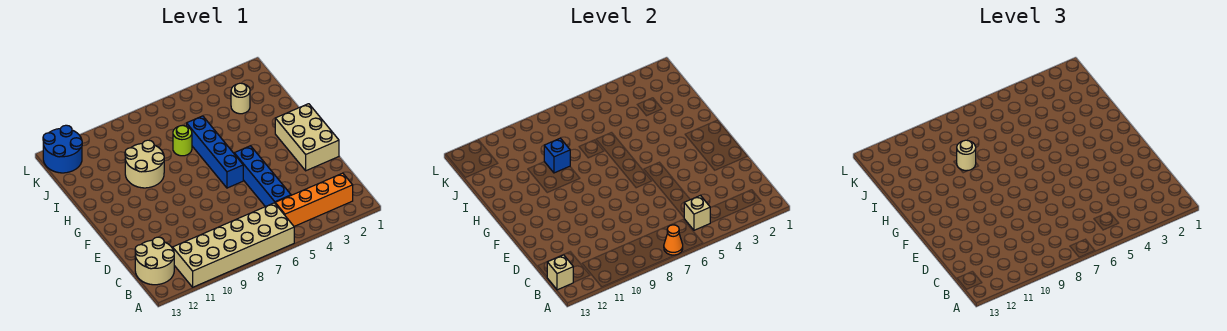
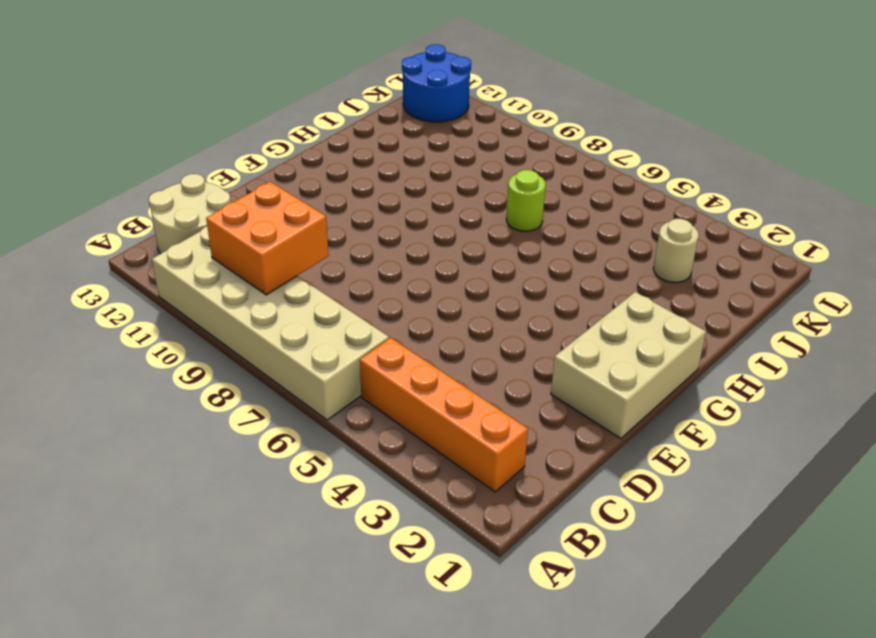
orange brick B9:C10 level 2 -> none
none -> blue brick C5:F5 level 1
none -> blue brick F6:I6 level 1
none -> tan round brick H9:I10 level 1

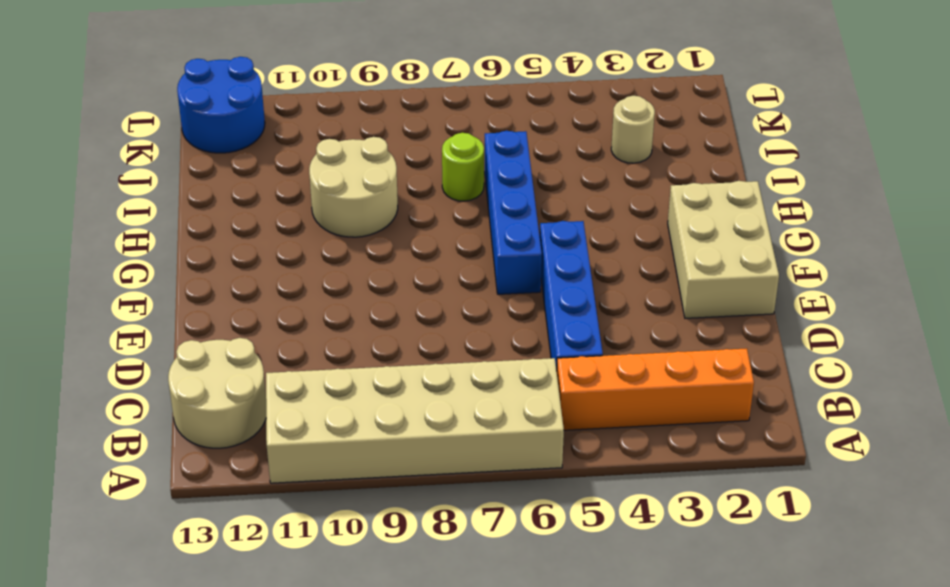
none -> orange cone A7 level 2
none -> tan brick B5 level 2
none -> tan brick B13 level 2

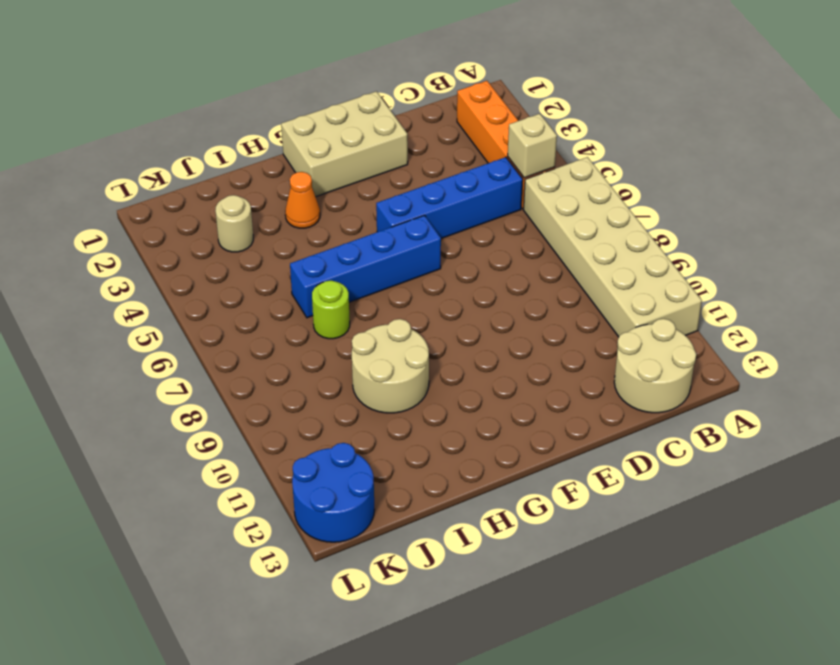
orange cone H3 level 1 -> orange cone A7 level 2
none -> tan brick B13 level 2
none -> blue brick I9 level 2
none -> tan round brick I9 level 3

